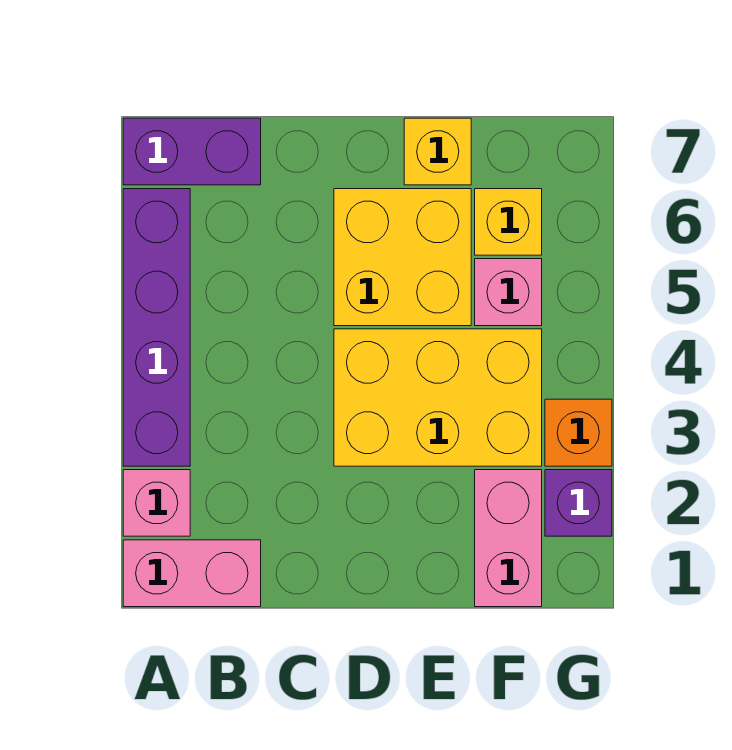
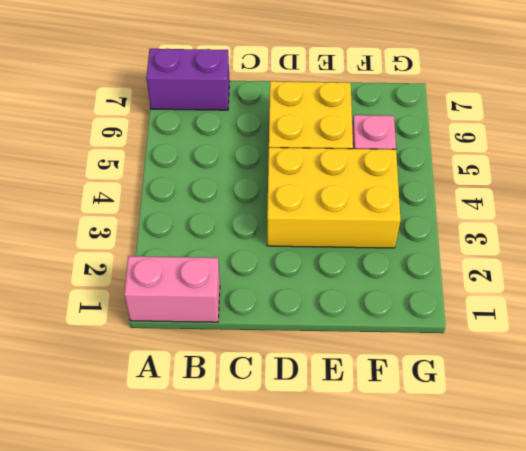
none -> pink brick A2 level 1
none -> purple brick A3:A6 level 1
none -> yellow brick E7 level 1

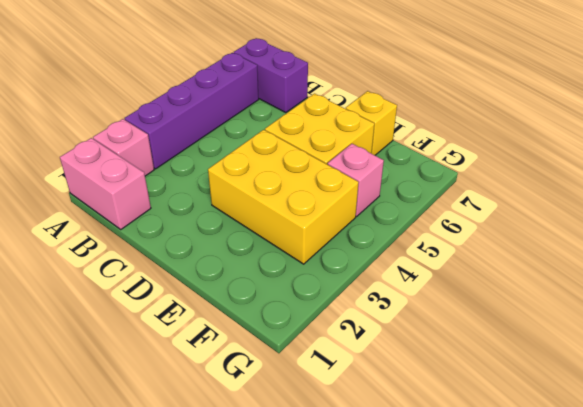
none -> pink brick F1:F2 level 1
none -> yellow brick F6 level 1
none -> purple brick G2 level 1

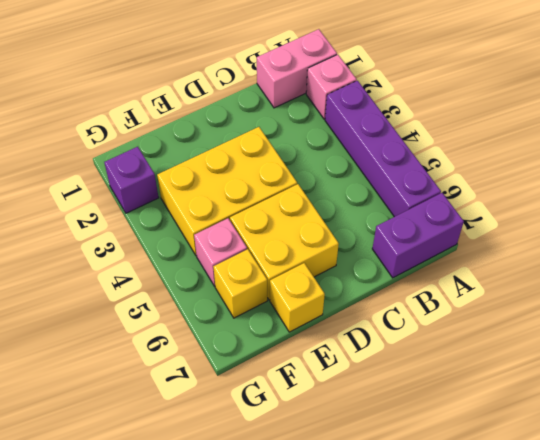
none -> pink brick F1:F2 level 1
none -> orange brick G3 level 1

